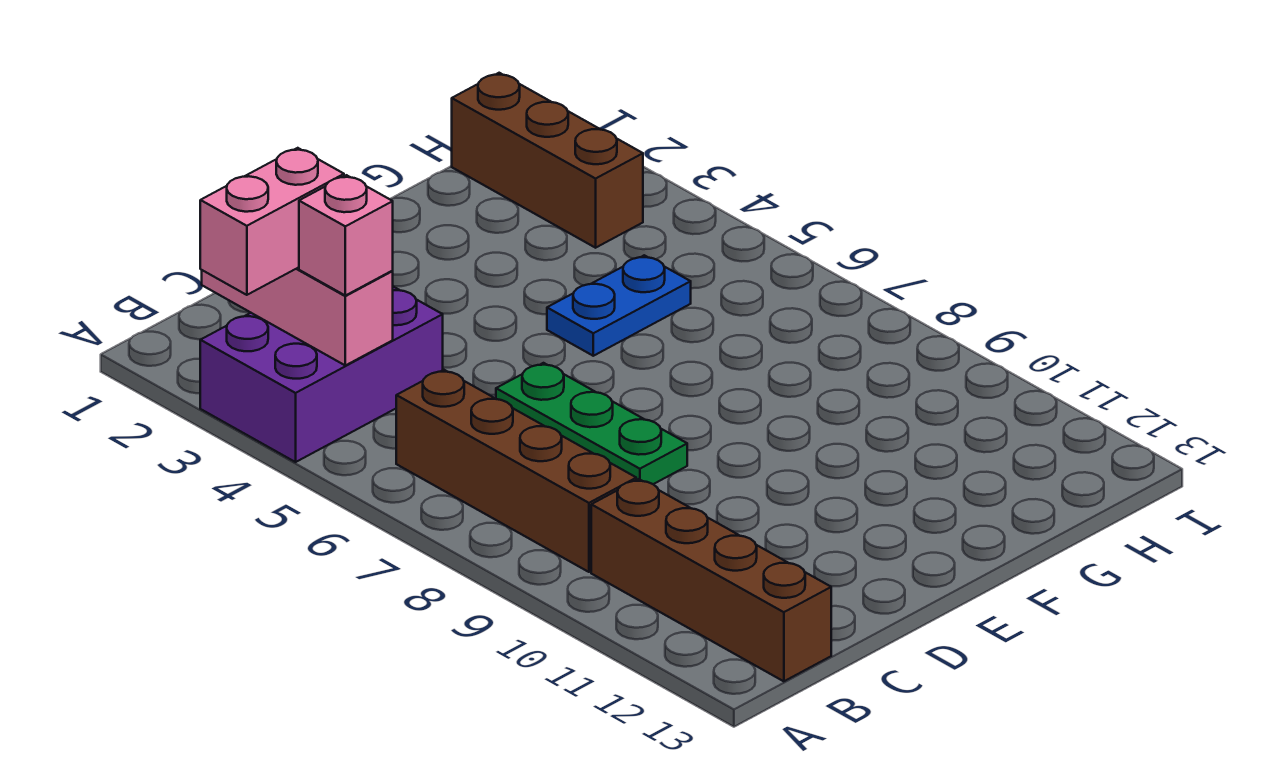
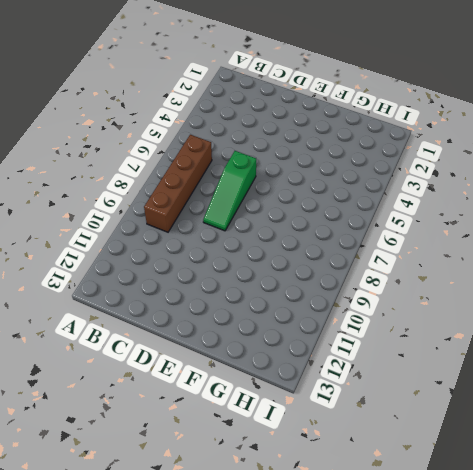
green slope D6:D8 level 1 top 6 -> green plate D6:D8 level 1
none -> purple brick A3:C4 level 1
none -> brown brick B10:B13 level 1

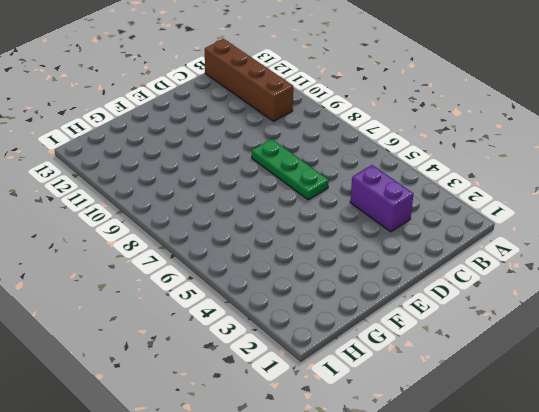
purple brick C3:C4 level 1 -> purple brick A3:C4 level 1
none -> brown brick B6:B9 level 1
none -> blue plate F5:G5 level 1

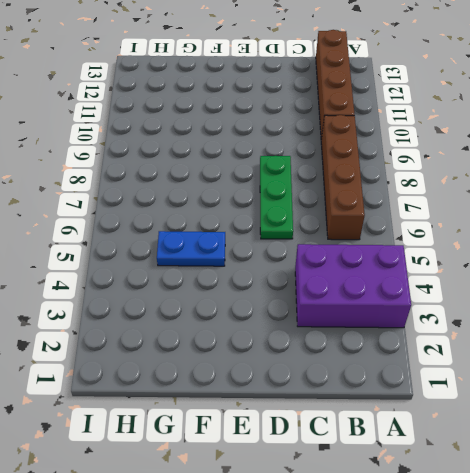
none -> brown brick H1:H3 level 1
none -> pink brick B2:B4 level 2

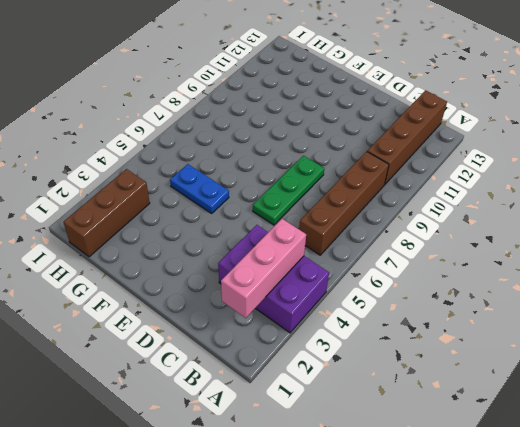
none -> pink brick A3:B3 level 3
none -> pink brick B4 level 3

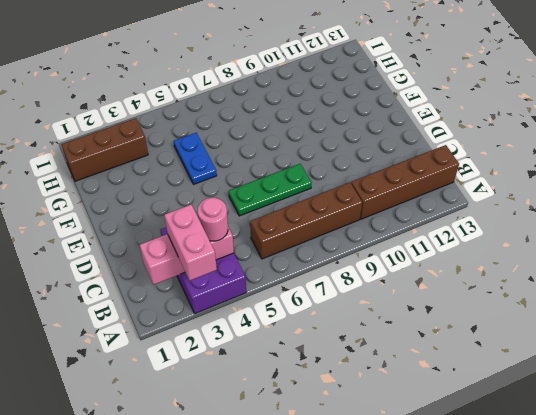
pink round brick B4 level 3 -> pink brick B4 level 3

